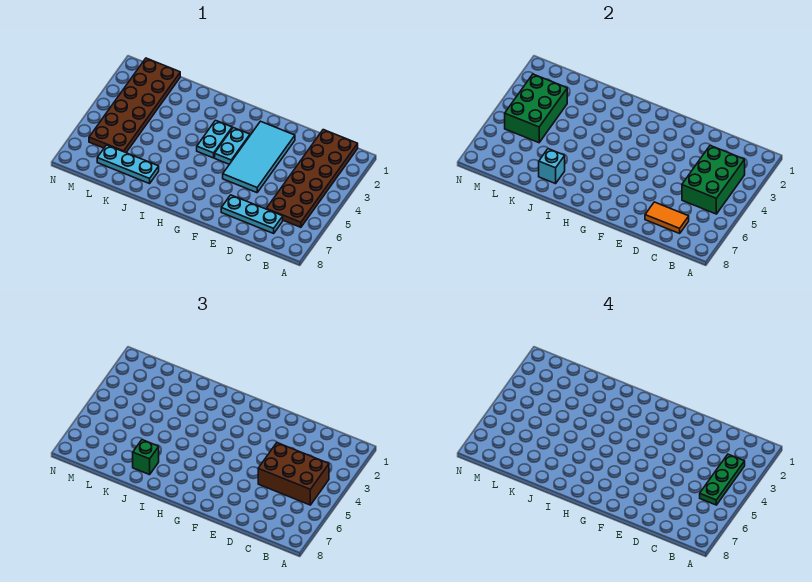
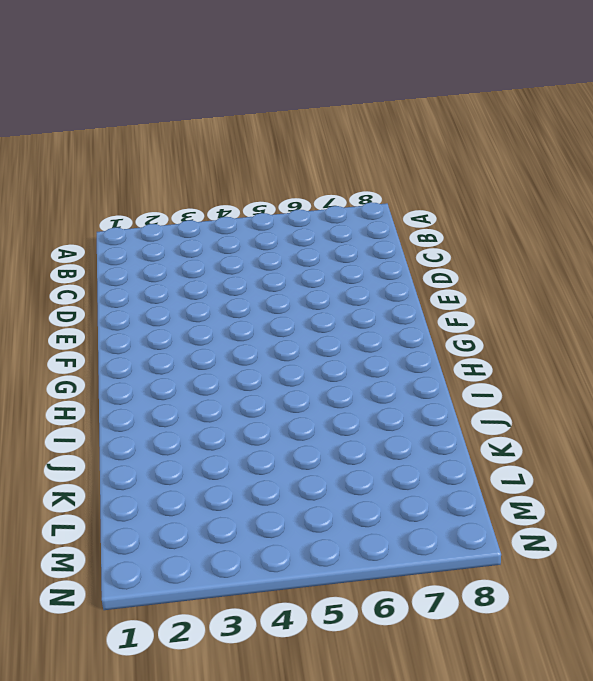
none -> brown plate B1:C6 level 1
none -> cyan plate C7:E7 level 1
none -> cyan tile E2:F5 level 1

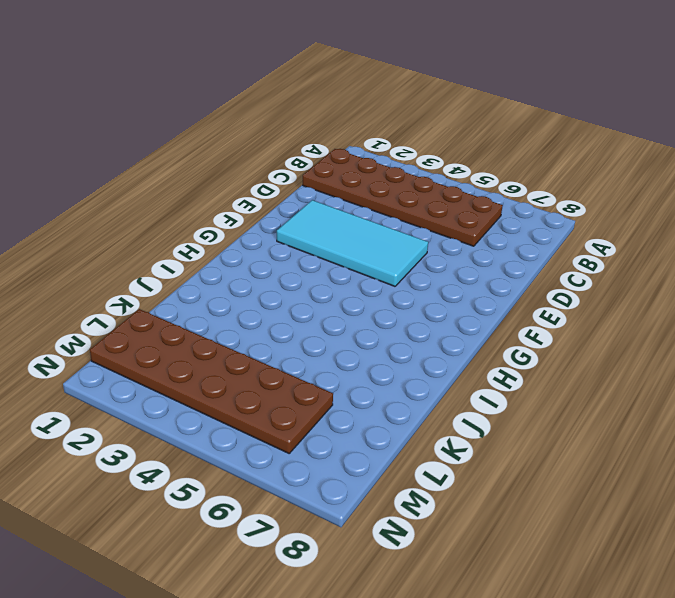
none -> cyan plate C7:E7 level 1
none -> cyan plate G3:G4 level 1
none -> cyan plate H3:H4 level 1

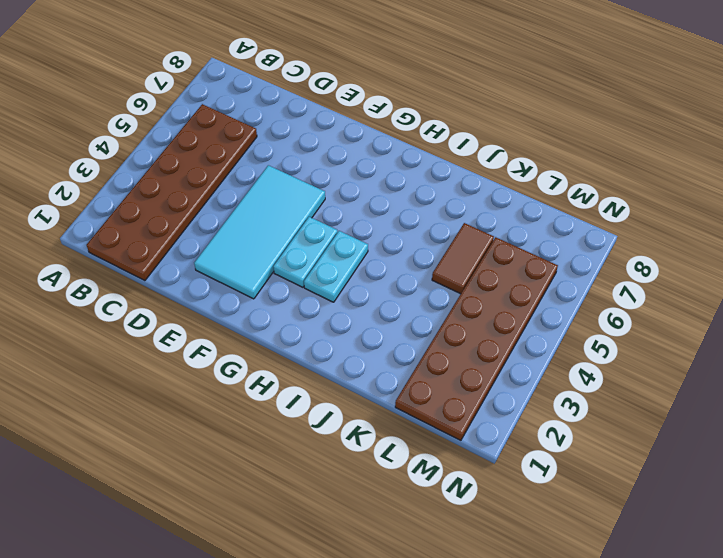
brown tile K5:K6 level 1 -> none
none -> cyan plate C7:E7 level 1
none -> cyan plate J7:L7 level 1
none -> green brick B3:C5 level 2

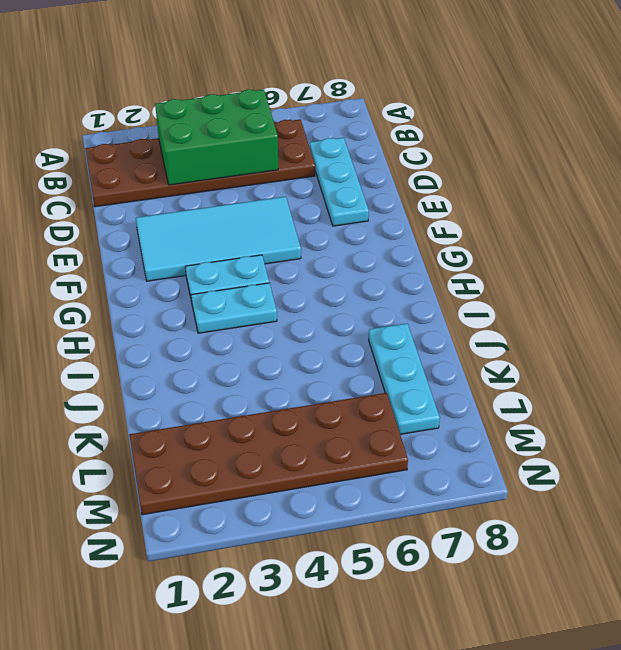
none -> orange tile C7:D7 level 2
none -> cyan brick J7 level 2
none -> green brick L3:M5 level 2

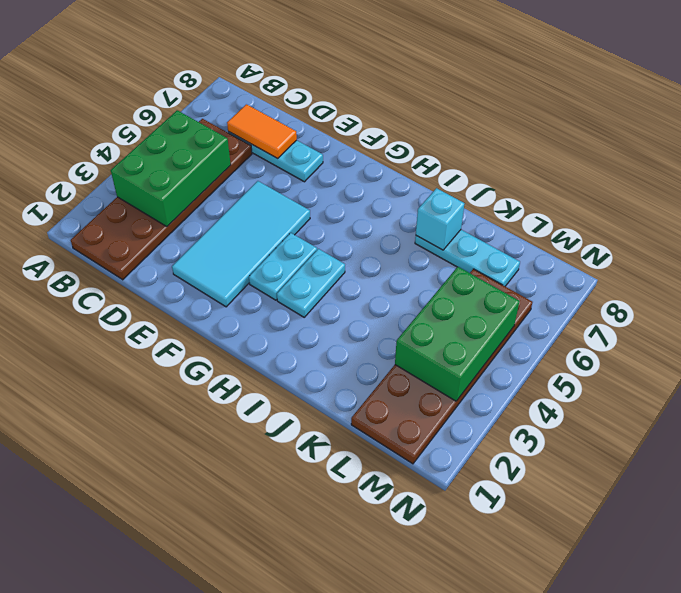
none -> brown brick B4:D5 level 3
none -> green brick J7 level 3
none -> green plate B3:B5 level 4

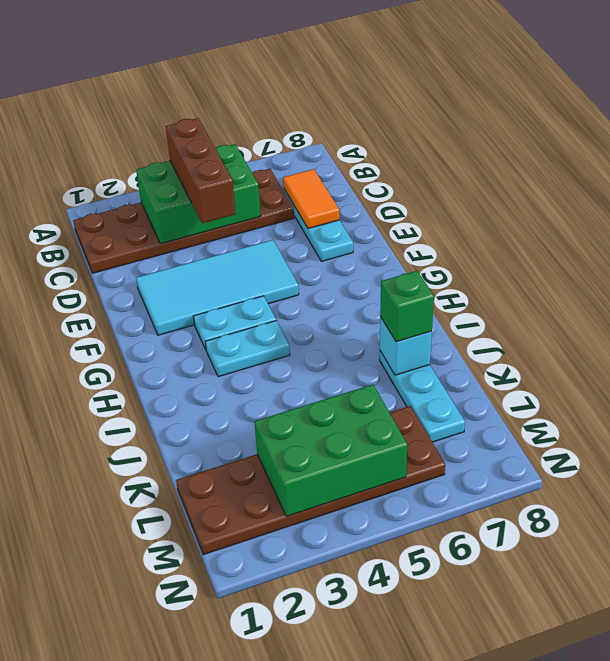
brown brick B4:D4 level 3 -> brown brick B4:D5 level 3
none -> green plate B3:B5 level 4

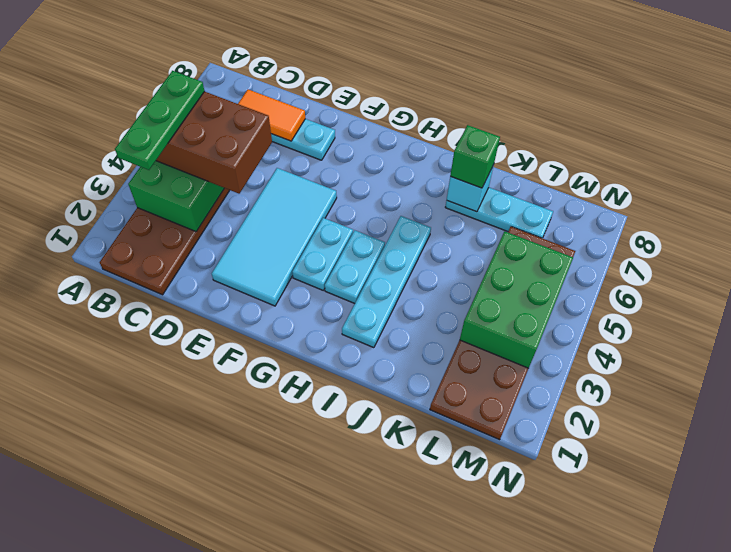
cyan plate I2:I5 level 1 -> none

